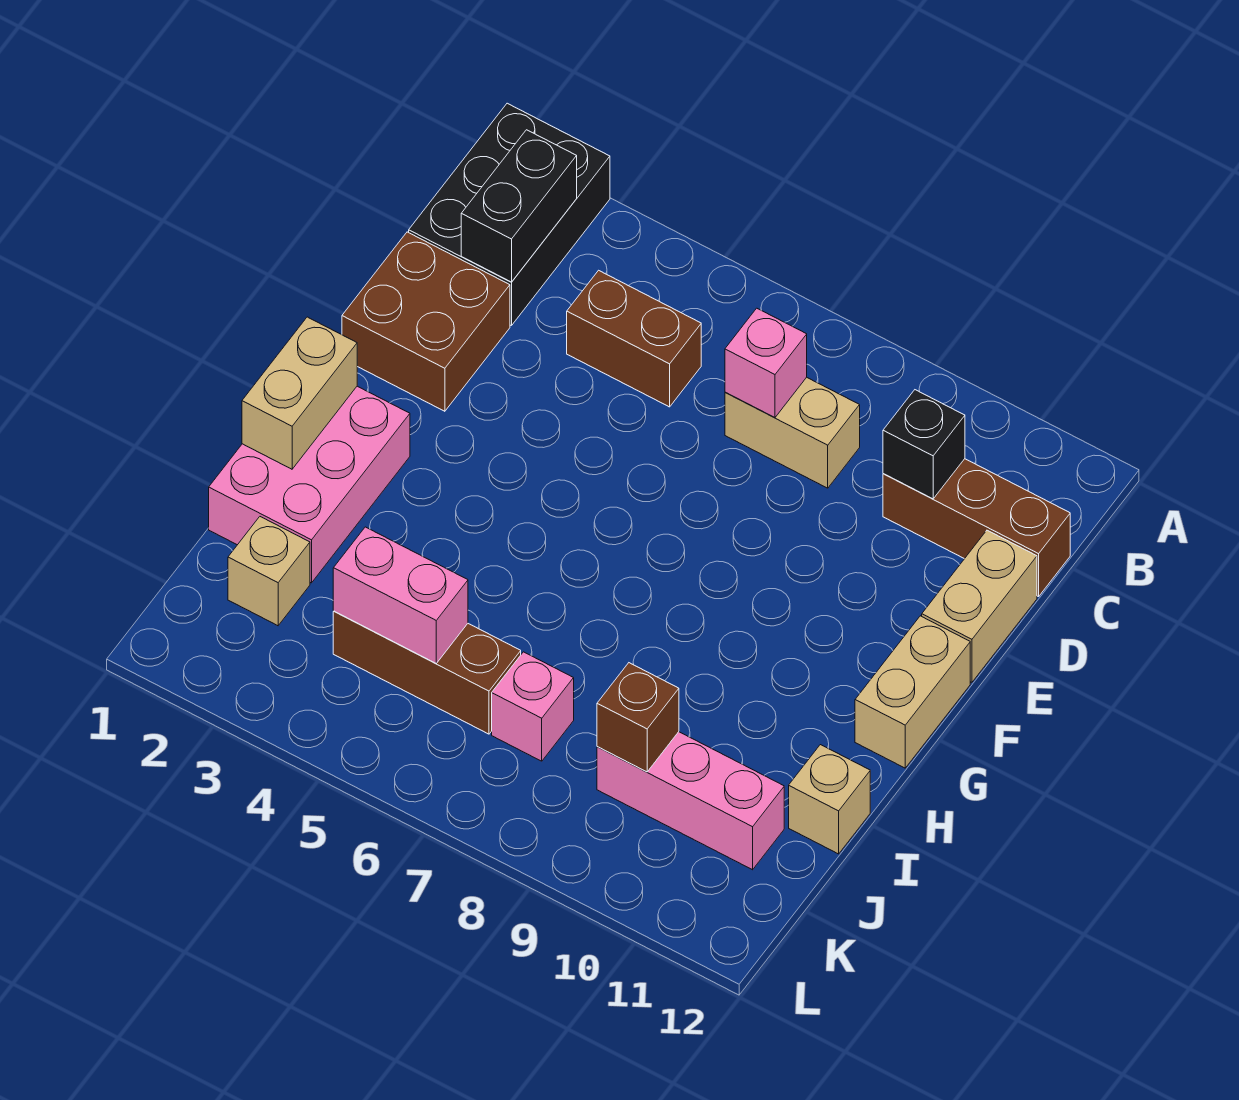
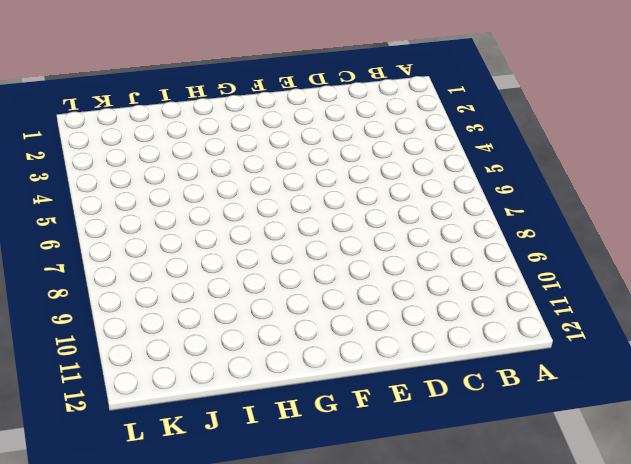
none -> black brick A1:C2 level 1
none -> brown brick C4:C5 level 1
none -> tan brick C7:C8 level 1

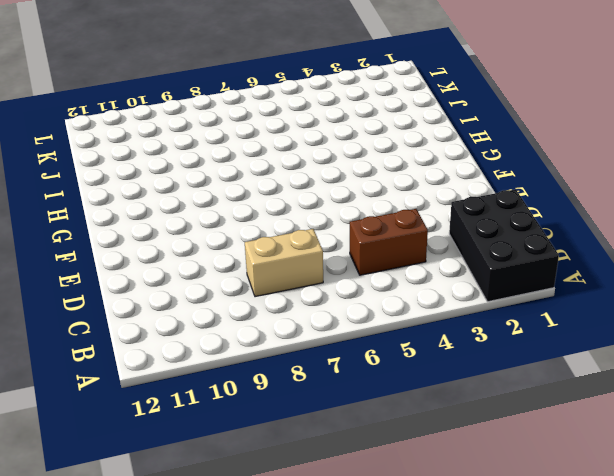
none -> brown brick C10:C12 level 1
none -> brown brick D1:E2 level 1
none -> tan brick D12:E12 level 1

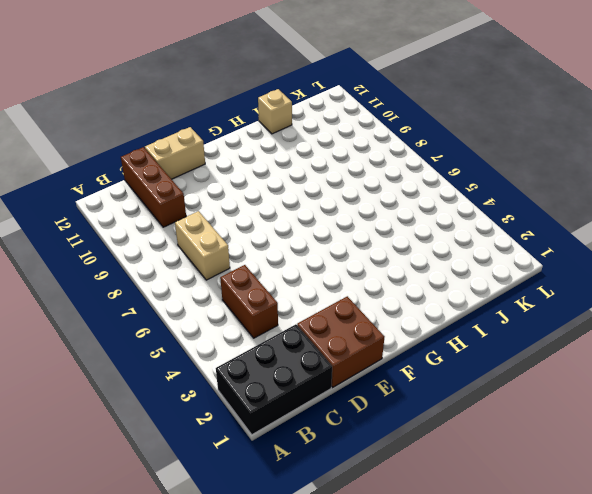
none -> tan brick F12:G12 level 1
none -> pink brick G1:I2 level 1
none -> tan brick J2 level 1

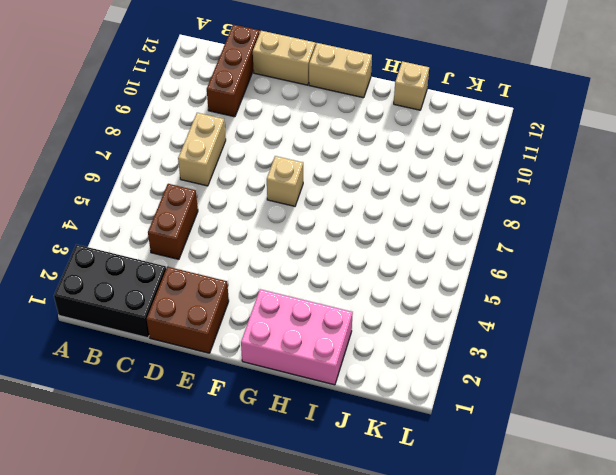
tan brick F7 level 1 -> tan brick J2 level 1
none -> brown brick J4:J6 level 1
none -> pink brick J7 level 1
none -> pink brick J9:J11 level 1

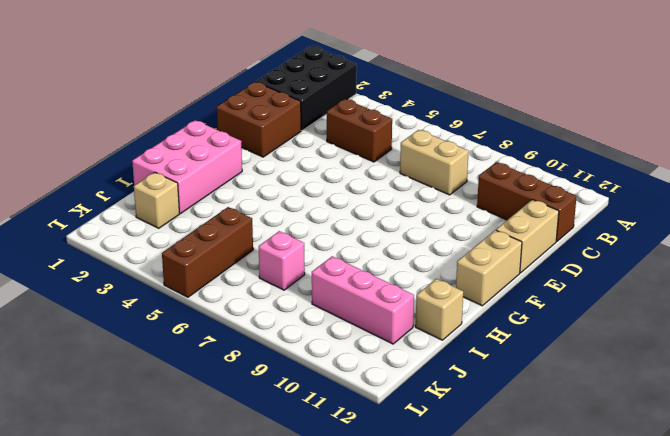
brown brick J5:L5 level 1 -> brown brick J4:J6 level 1
none -> black brick B2:C2 level 2
none -> pink brick C7 level 2
none -> black brick C10 level 2

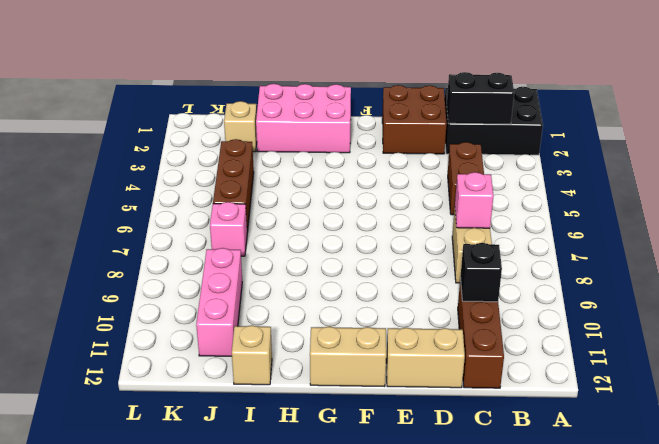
none -> tan brick G1:H1 level 2
none -> pink brick J4:J5 level 2
none -> brown brick J9 level 2

